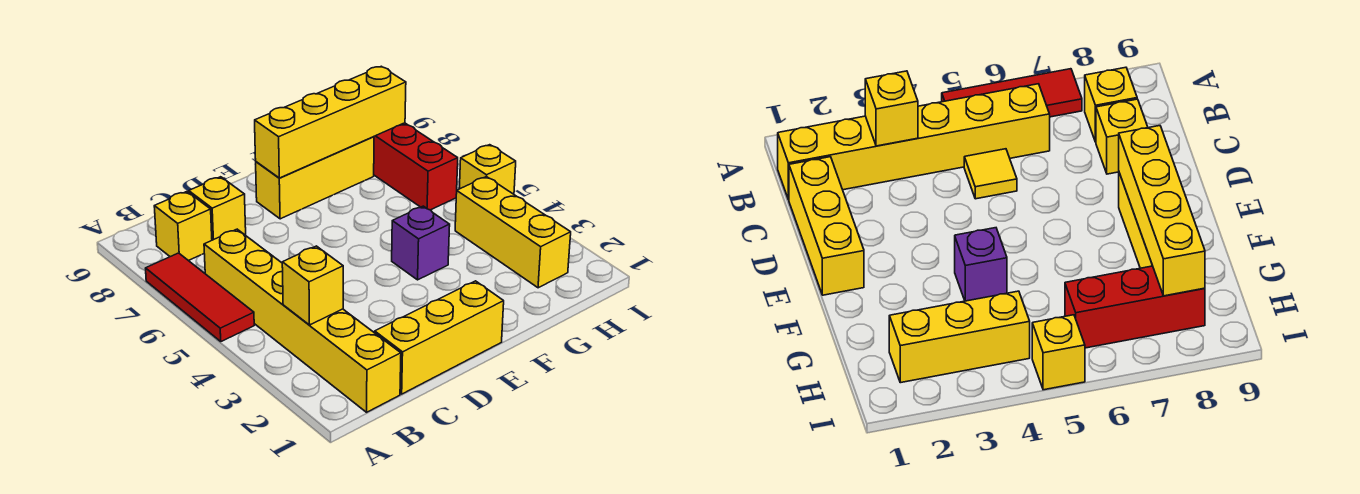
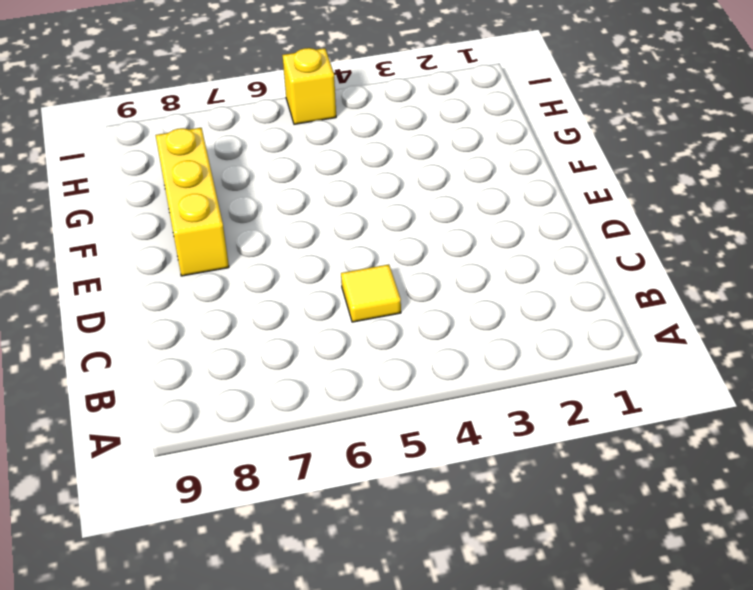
none -> red tile A5:A7 level 1
none -> yellow brick B1:B6 level 1
none -> yellow brick B8 level 1

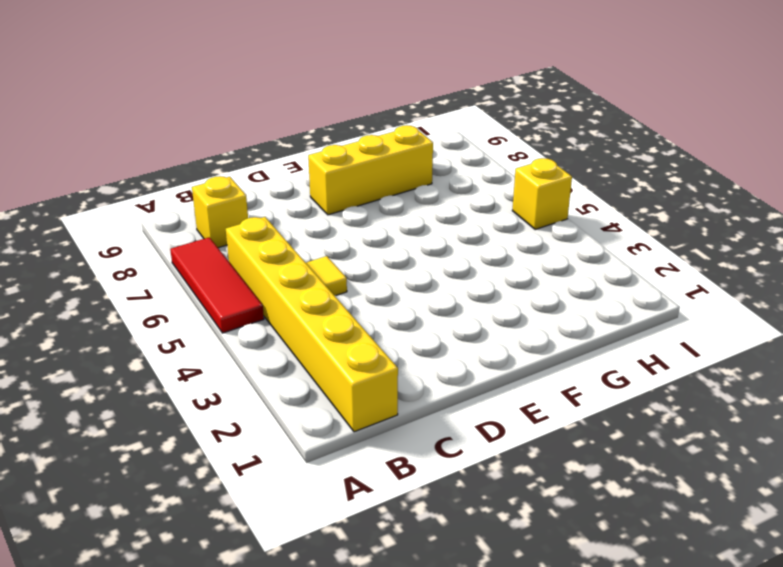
none -> yellow brick C1:E1 level 1
none -> yellow brick C8 level 1
none -> purple brick F4 level 1

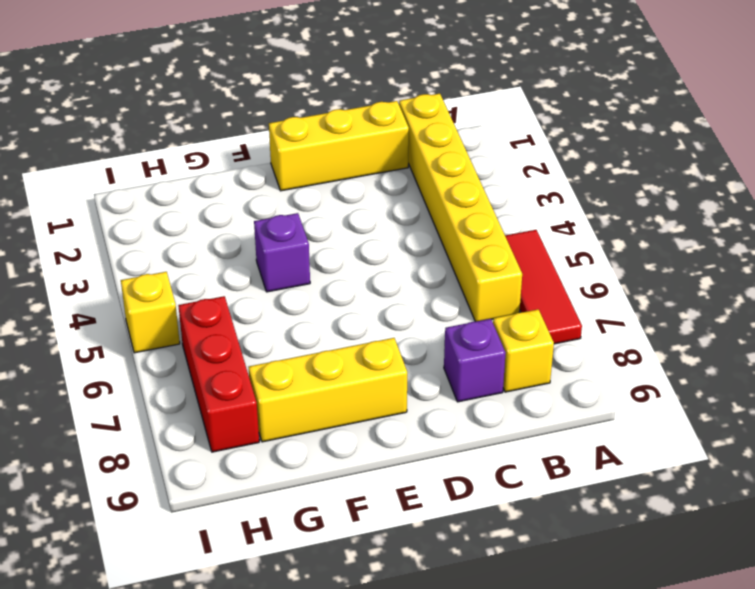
purple brick C8 level 1 -> yellow brick C8 level 1
none -> yellow tile C5 level 1
none -> yellow brick H2:H4 level 1
none -> yellow brick B3 level 2

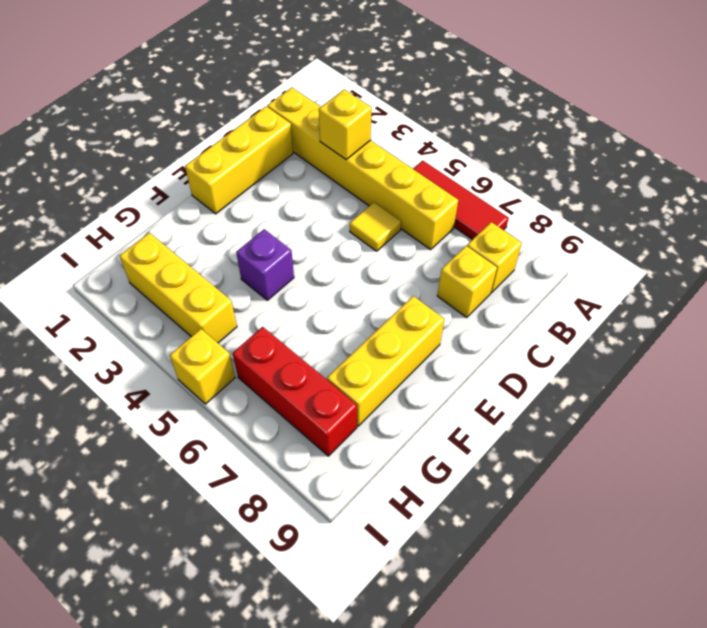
none -> yellow brick E8:H8 level 2

